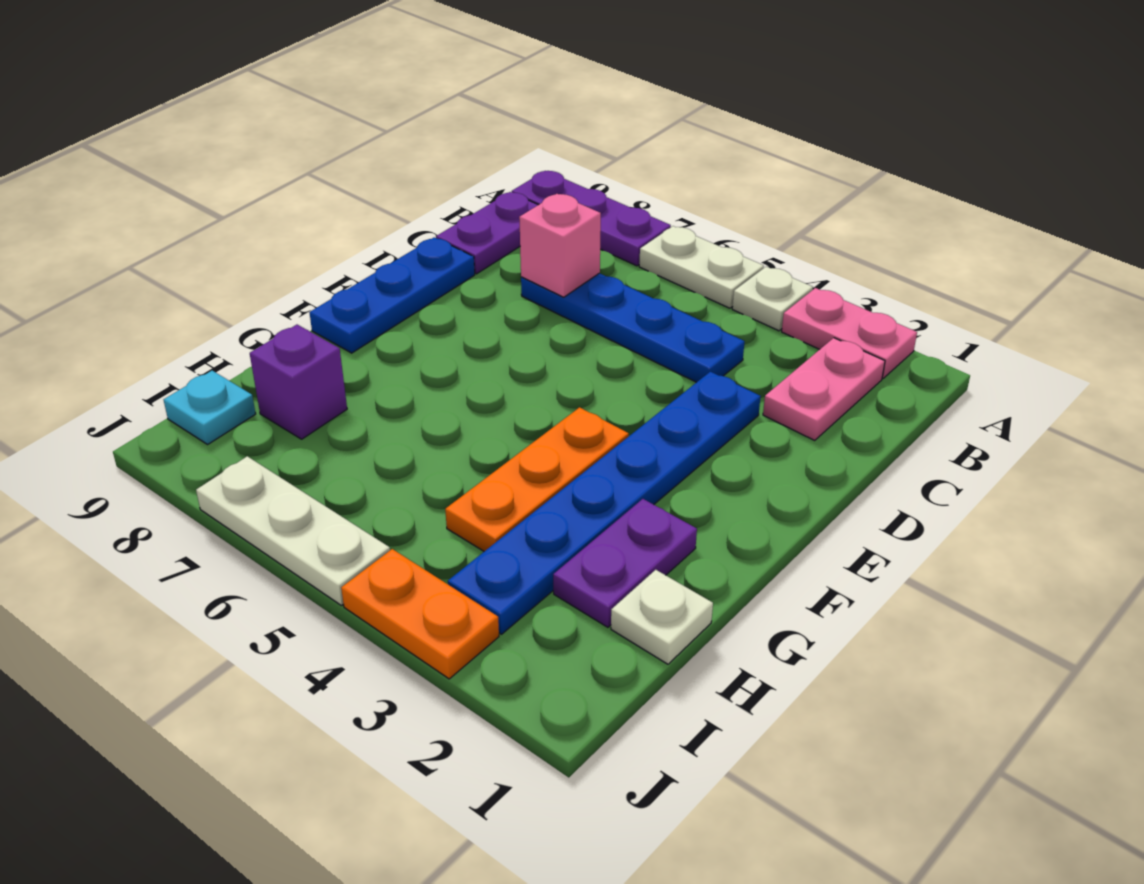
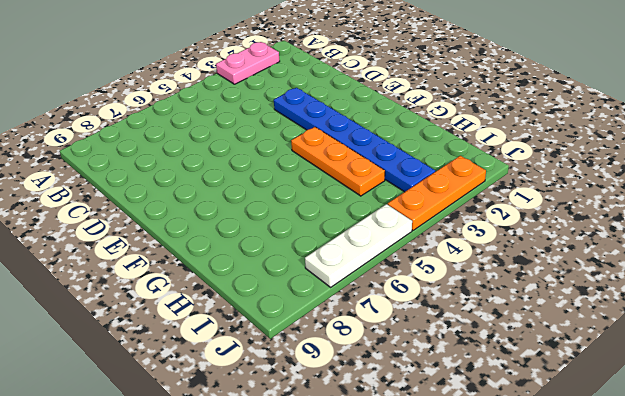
orange plate J2:J4 level 1 -> orange plate J3:J4 level 1
none -> white plate A4 level 1
none -> white plate A5:A6 level 1
none -> purple plate A7:A9 level 1

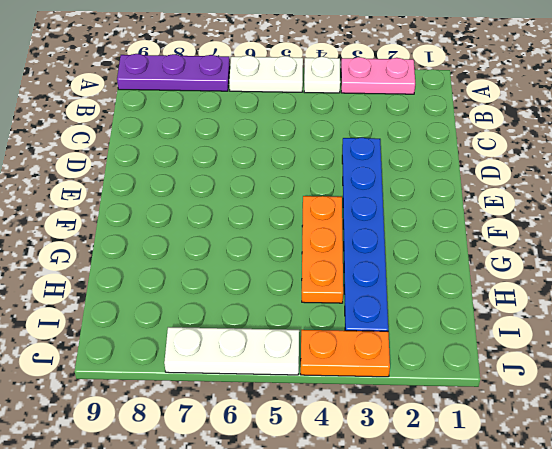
none -> pink plate B2:C2 level 1
none -> purple plate B9:C9 level 1
none -> blue plate C4:C7 level 1

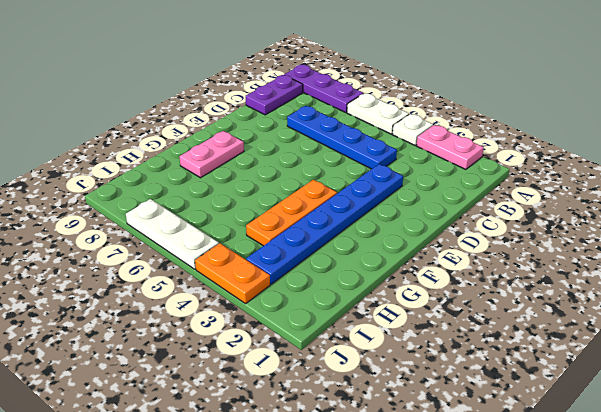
pink plate F8:G8 level 1 -> pink plate B2:C2 level 1
none -> blue plate D9:F9 level 1
none -> purple plate G2:H2 level 1
none -> white plate H1 level 1

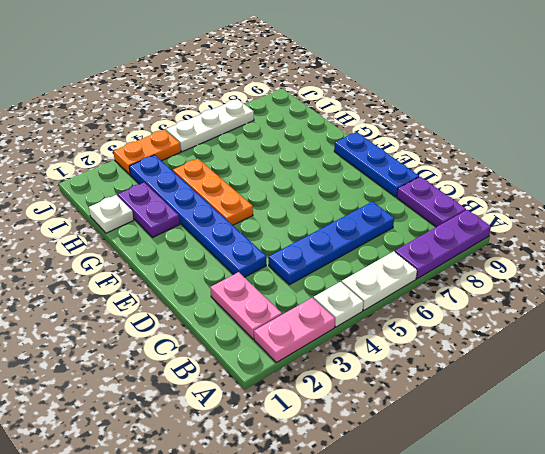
none -> purple brick H8 level 1
none -> cyan plate I9 level 1
none -> pink brick C7 level 2

